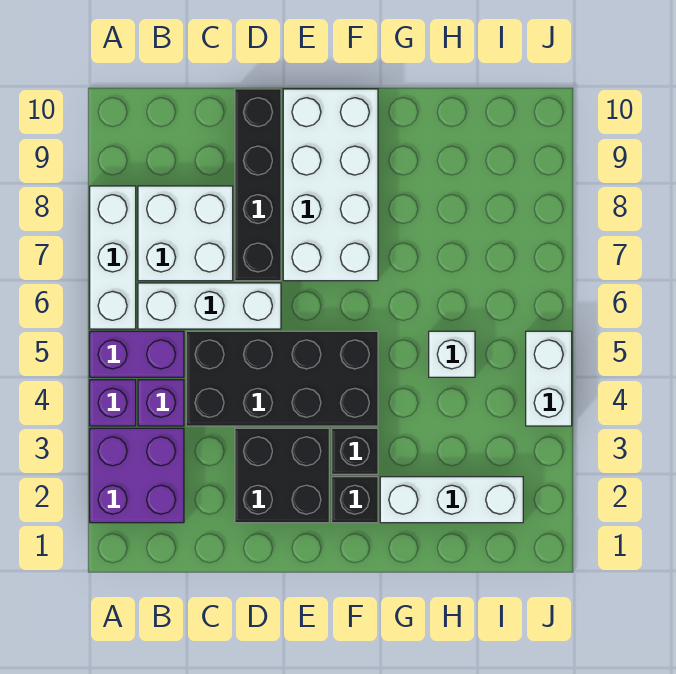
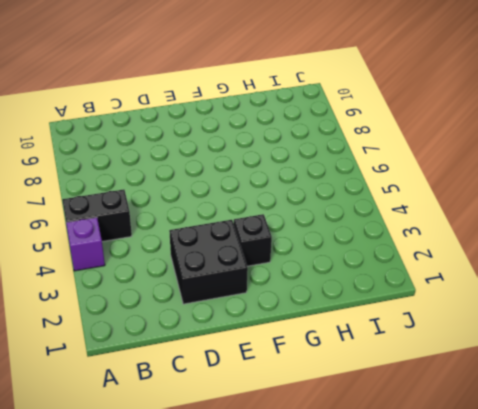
black brick A5:B5 level 1 -> purple brick A5:B5 level 1
none -> purple brick A2:B3 level 1
none -> white brick A6:A8 level 1
none -> purple brick B4 level 1

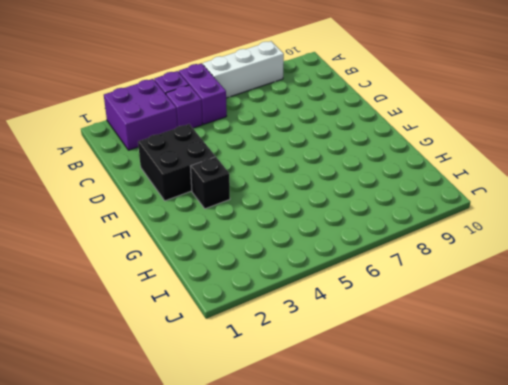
none -> white brick B6:D6 level 1
none -> white brick B7:C8 level 1
none -> black brick C4:F5 level 1

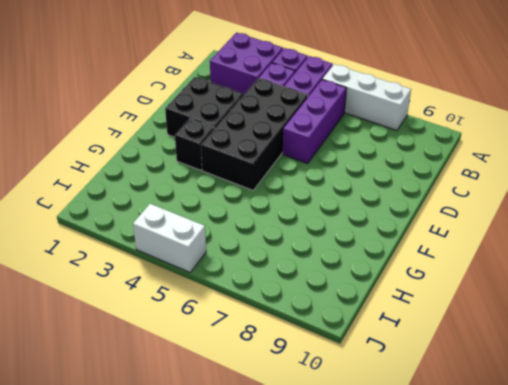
purple brick B6:D6 level 1 -> white brick B6:D6 level 1
none -> white brick B7:C8 level 1
none -> black brick D7:D10 level 1
none -> white brick E7:F10 level 1

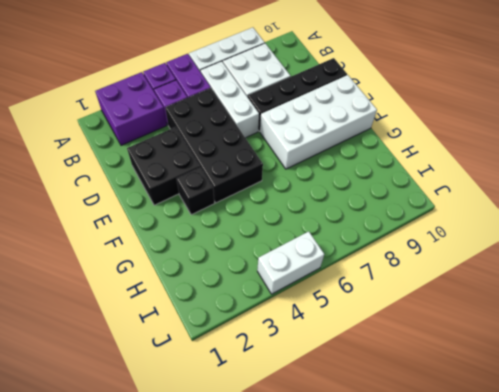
none -> black brick F2 level 1
none -> white brick G2:I2 level 1
none -> white brick H5 level 1

